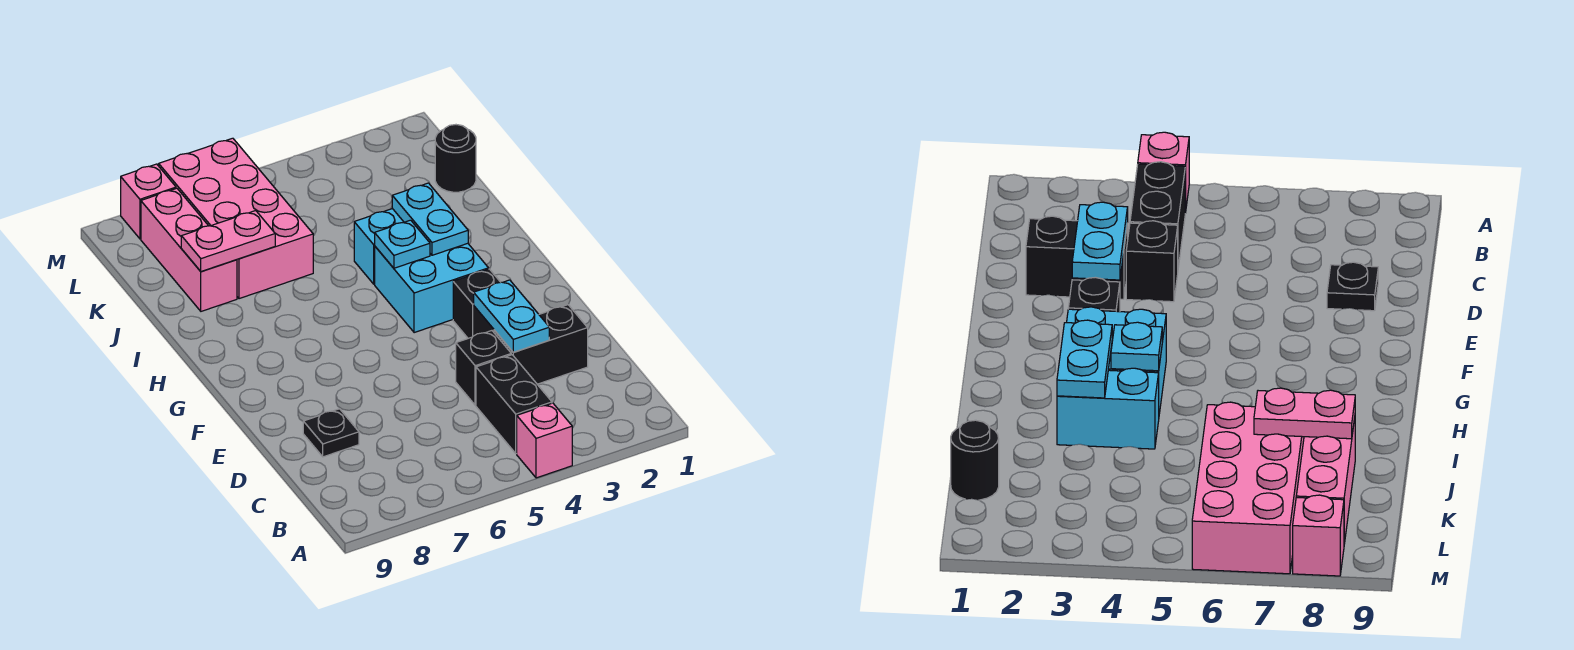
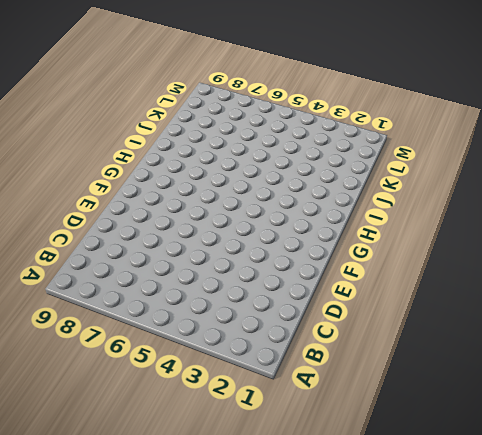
none -> pink brick A4 level 1
none -> black brick B4:C4 level 1
none -> black brick D2:D3 level 1

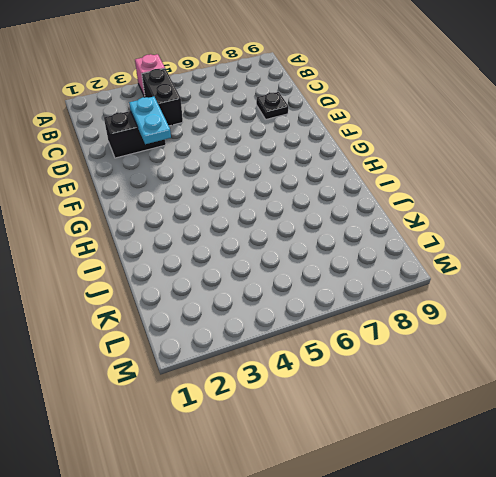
none -> black brick D4 level 1
none -> black brick F3 level 1
none -> cyan brick G3:H4 level 1

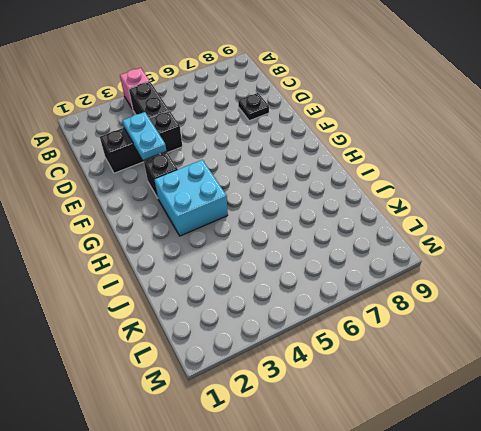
none -> cyan brick I3:I4 level 1
none -> pink brick J6:M7 level 1
none -> pink brick J8:L8 level 1

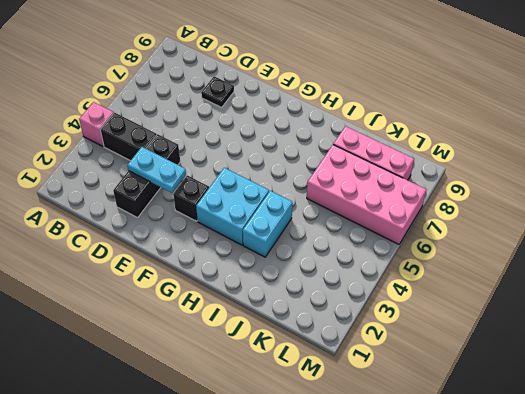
none -> black round brick K1 level 1
none -> pink brick M8 level 1
none -> cyan plate H3:I3 level 2

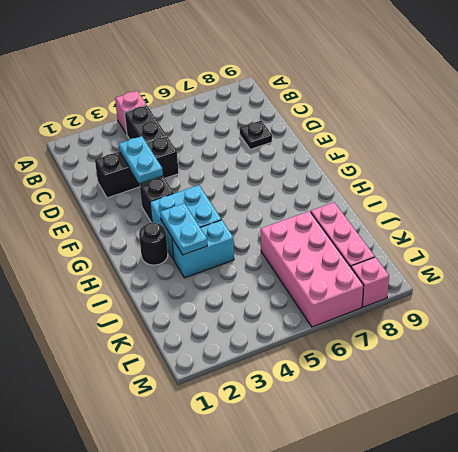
black round brick H2 level 1 -> black round brick K1 level 1
none -> cyan plate H4 level 2
none -> pink plate J7:J8 level 2

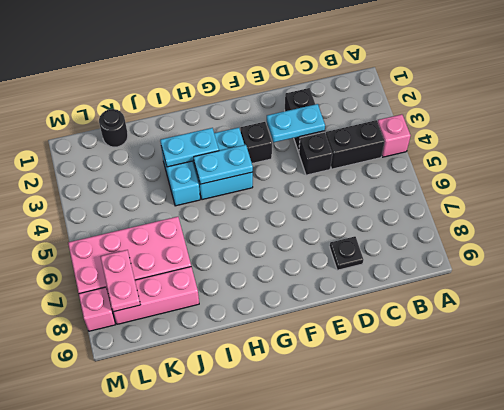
cyan plate G4:H4 level 2 -> cyan plate H4 level 2
pink plate L7:L8 level 2 -> pink plate J7:J8 level 2

